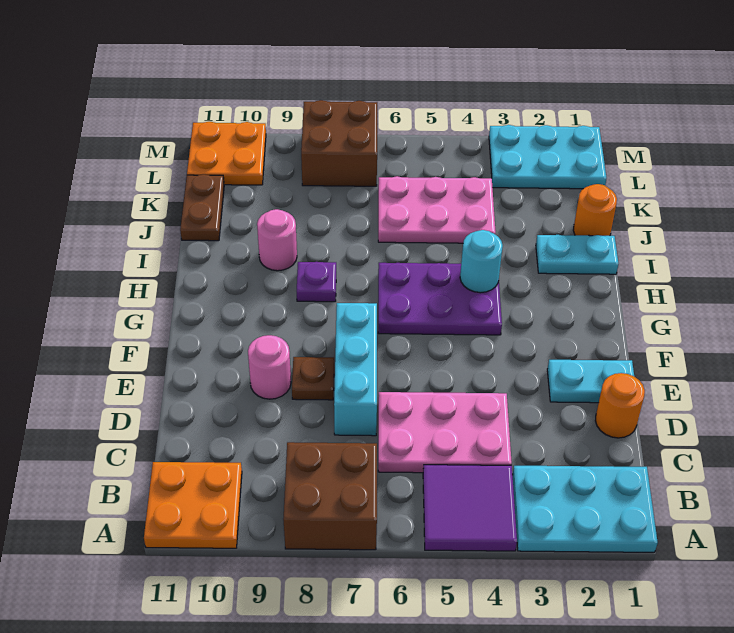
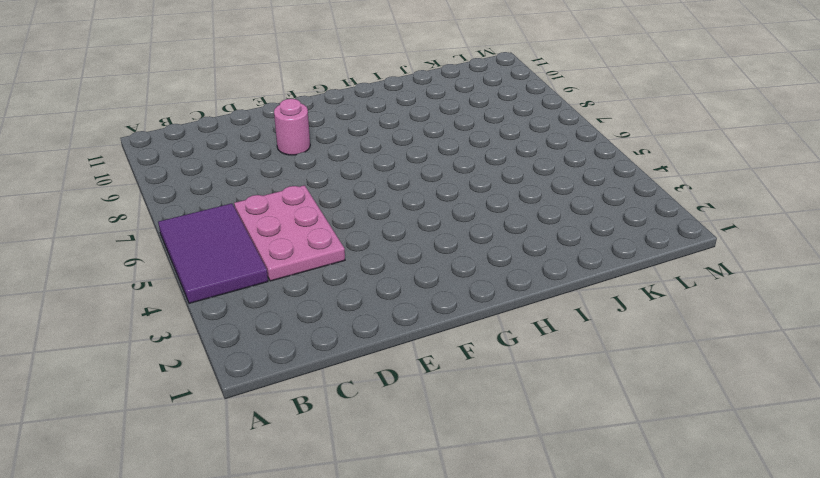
purple tile A4:B6 level 1 -> purple tile A4:B5 level 1
none -> cyan plate A1:B3 level 1
none -> brown brick A7:B8 level 1
none -> orange plate A10:B11 level 1

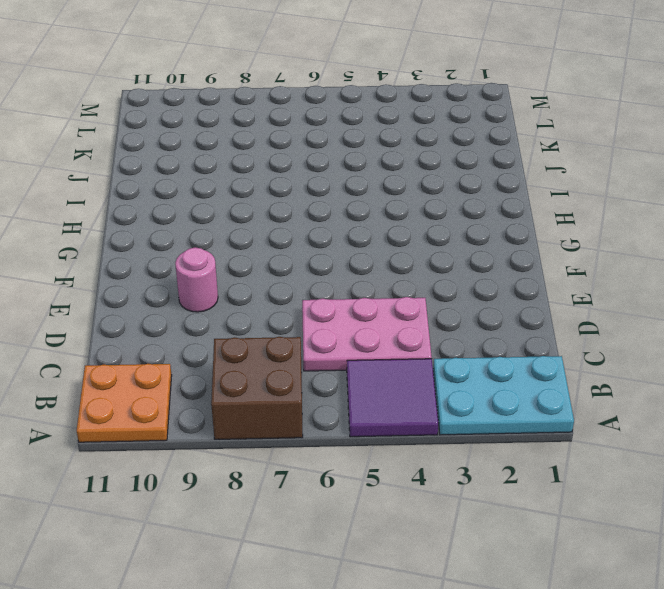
none -> orange round brick D1 level 1
none -> cyan brick D7:F7 level 1
none -> cyan plate E1:E2 level 1

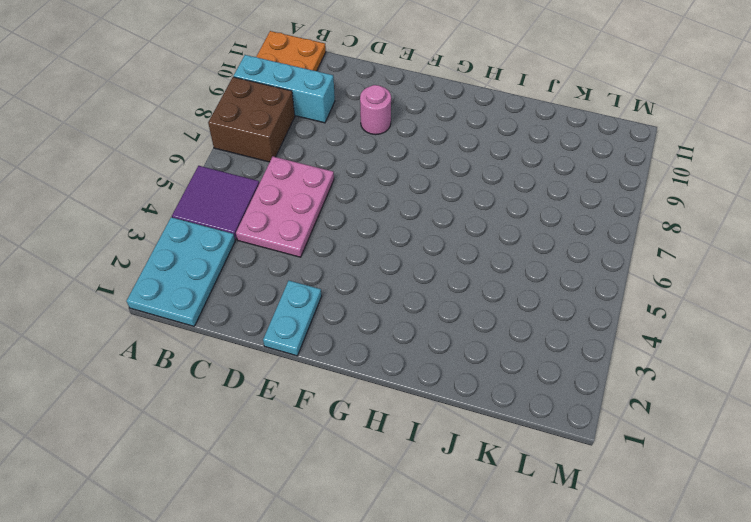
cyan brick A9:C9 level 1 -> cyan brick D7:F7 level 1
none -> orange round brick D1 level 1
none -> brown plate E8 level 1
none -> purple plate G4:H6 level 1

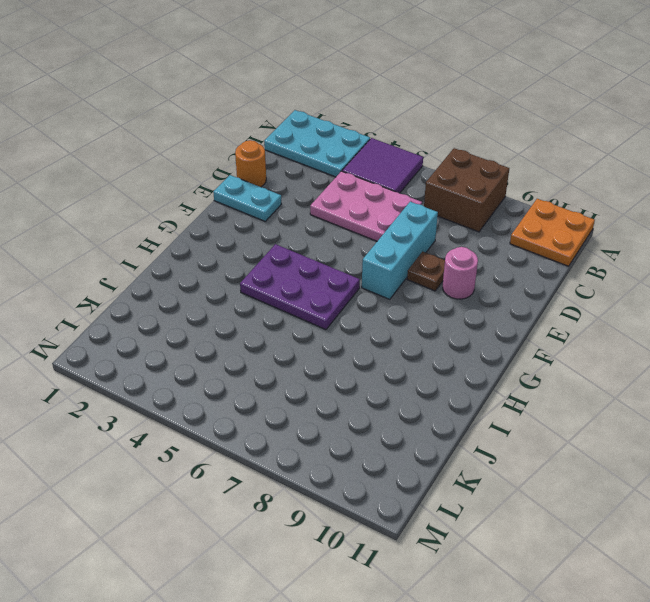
none -> purple plate H8 level 1
none -> cyan plate I1:I2 level 1
none -> pink round brick I9 level 1

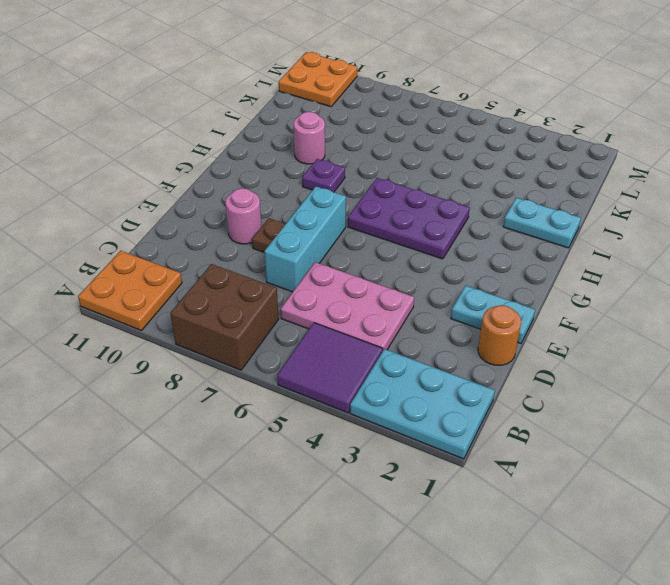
none -> orange round brick J1 level 1
none -> pink plate J4:K6 level 1
none -> brown plate J11:K11 level 1

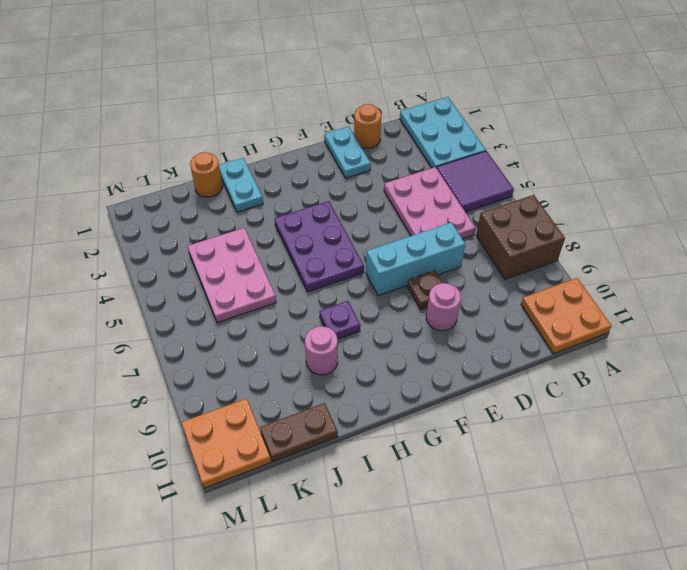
none -> cyan plate L1:M3 level 1
none -> brown brick L7:M8 level 1
none -> cyan round brick H4 level 2

